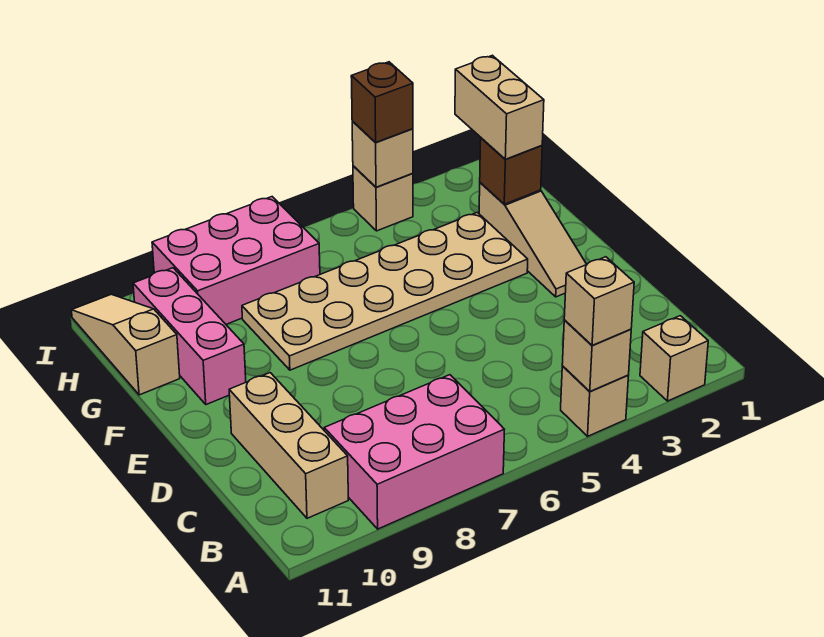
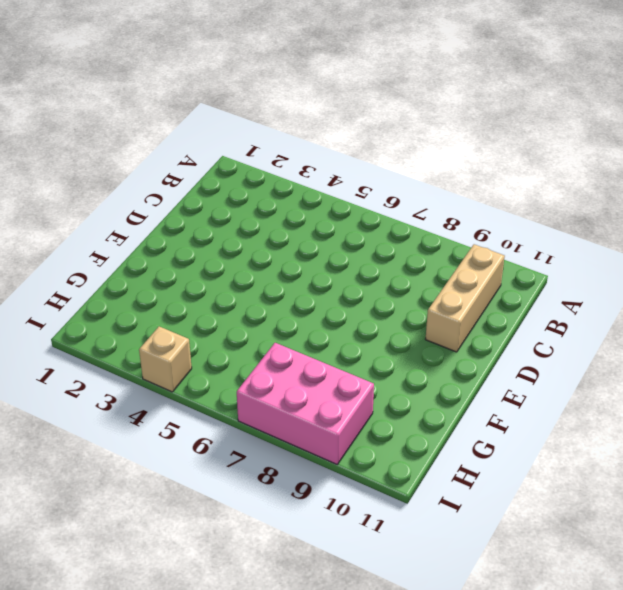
none -> tan brick A2 level 1
none -> tan brick A4 level 1
none -> pink brick A7:B9 level 1

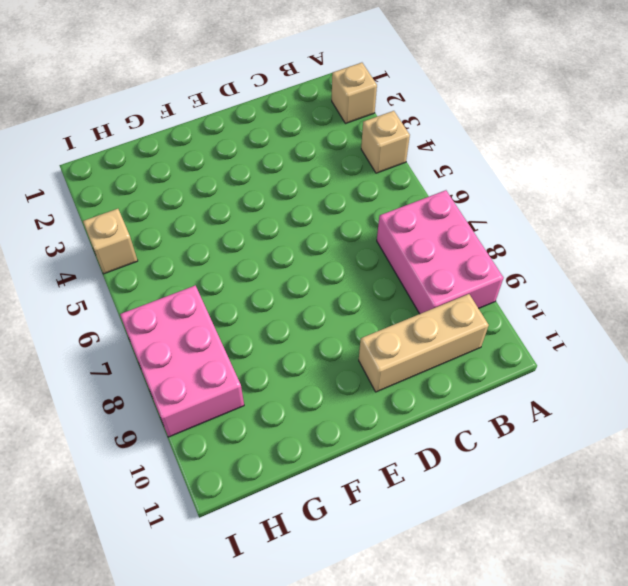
none -> tan slope E2:G2 level 1 top G
none -> tan plate F3:G8 level 1
none -> pink brick F10:H10 level 1

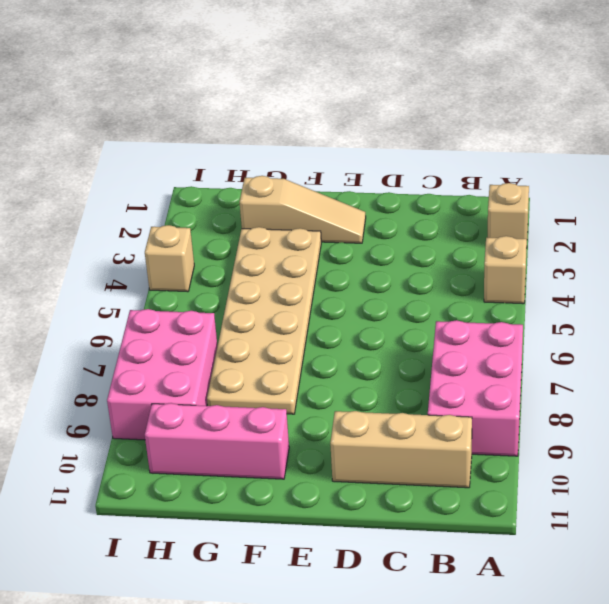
none -> tan slope G11:I11 level 1 top G
none -> tan brick A4 level 2
none -> brown brick G2 level 2

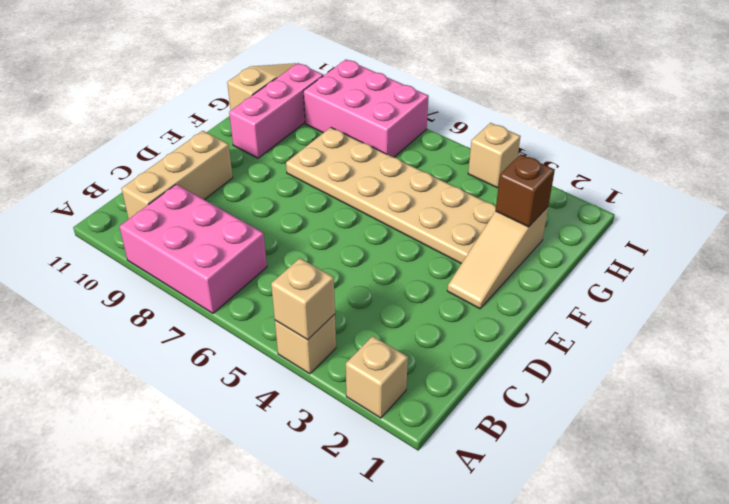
none -> tan brick I4 level 2
none -> tan brick A4 level 3
none -> tan brick G2:H2 level 3

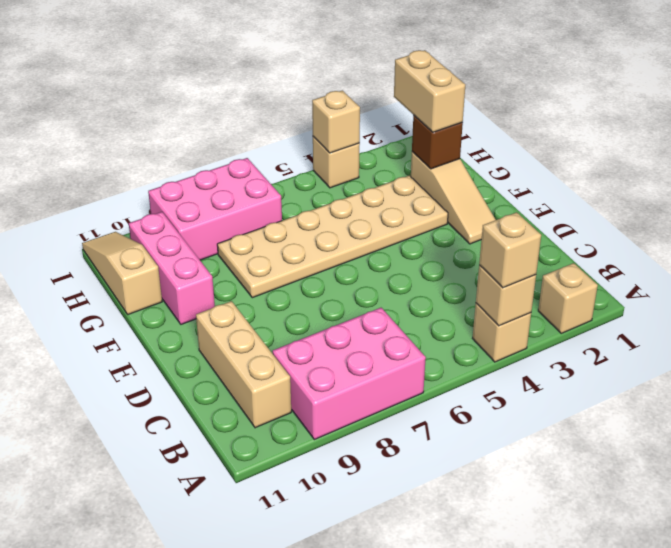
none -> brown brick I4 level 3

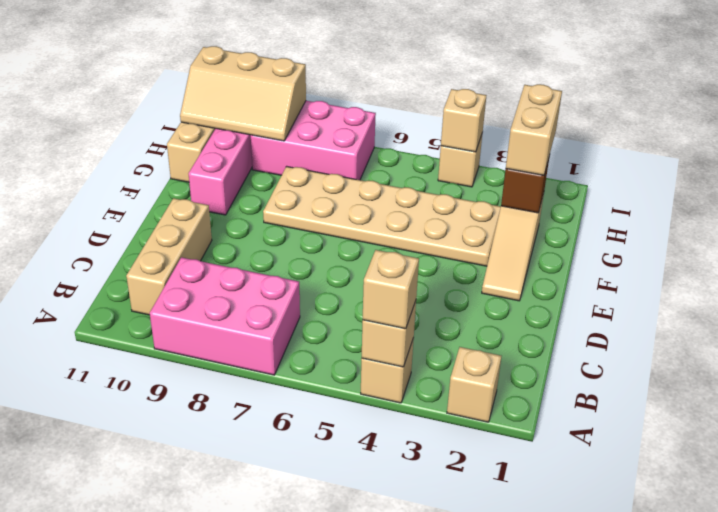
tan slope H9:I11 level 2 top I -> none
none -> brown brick I4 level 3

